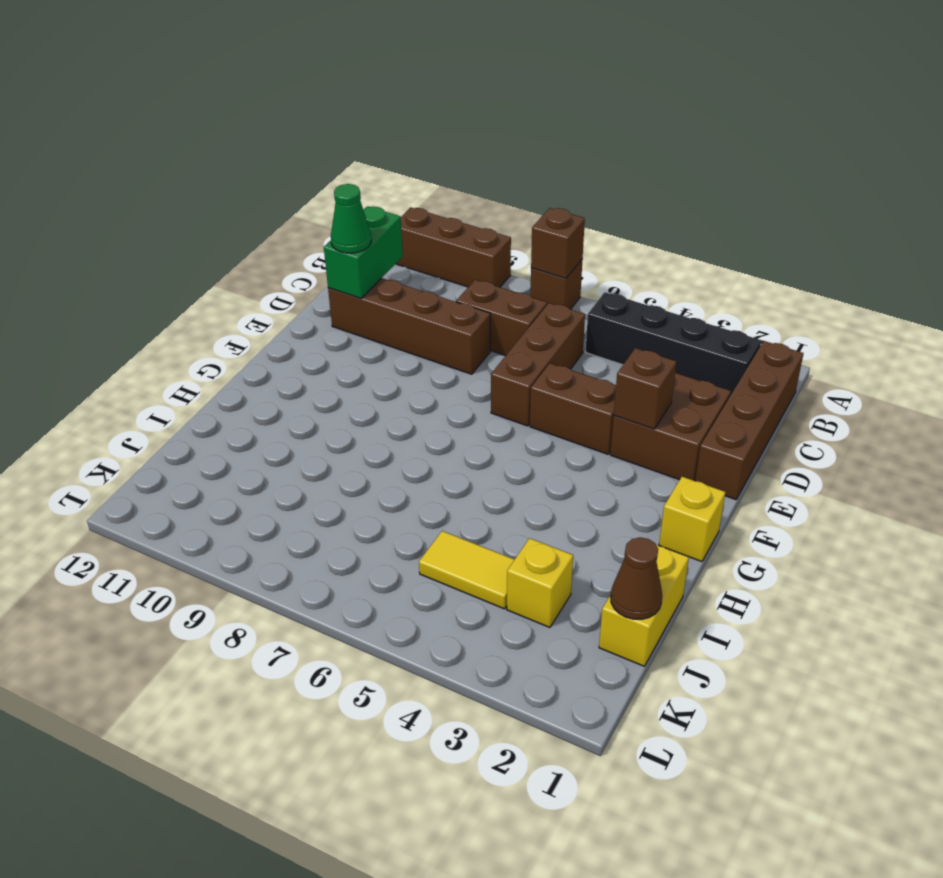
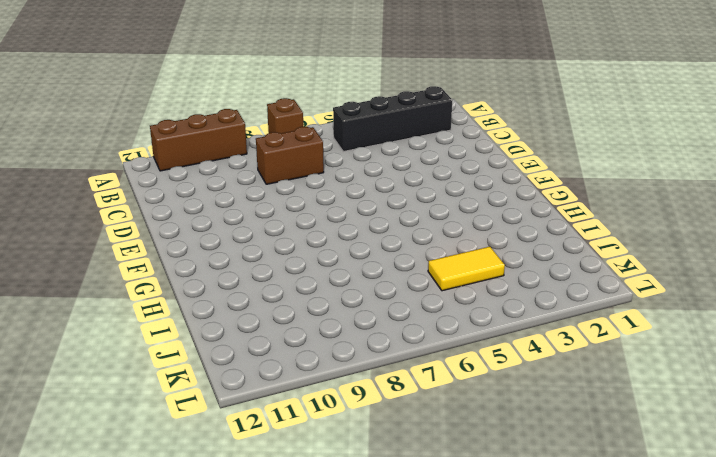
none -> brown brick B1:E1 level 1
none -> brown brick C6:E6 level 1
none -> brown brick D2:E3 level 1

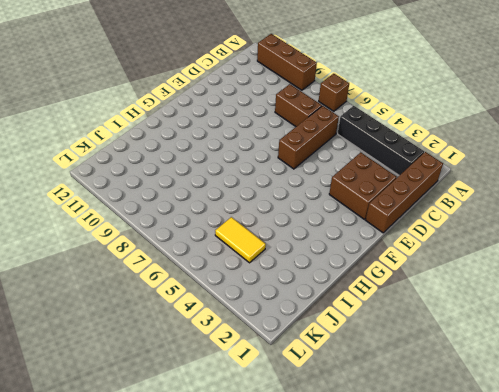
none -> brown brick D8:D11 level 1
none -> brown brick E4:E5 level 1
none -> yellow brick G1 level 1

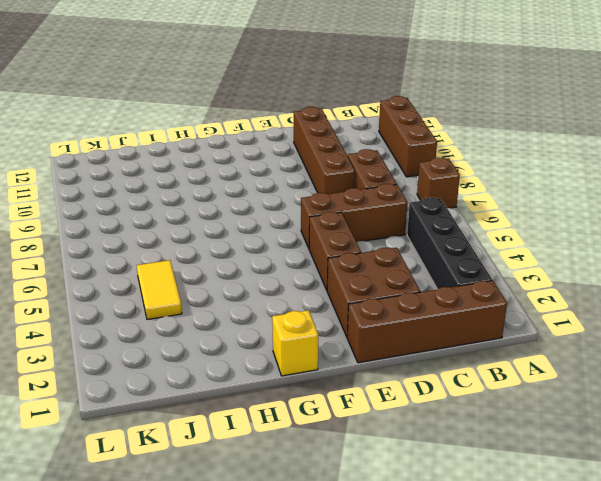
none -> yellow brick I1:J1 level 1
none -> yellow brick J3 level 1
none -> brown brick A7 level 2

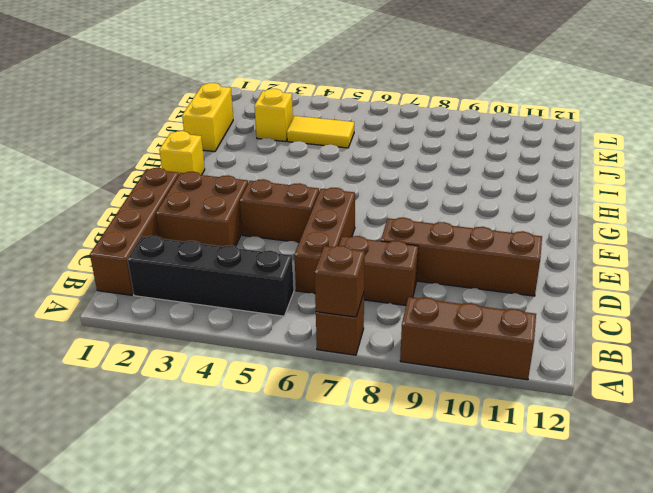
none -> green brick C11:D11 level 2
none -> brown brick E3 level 2
none -> brown cone J1 level 2

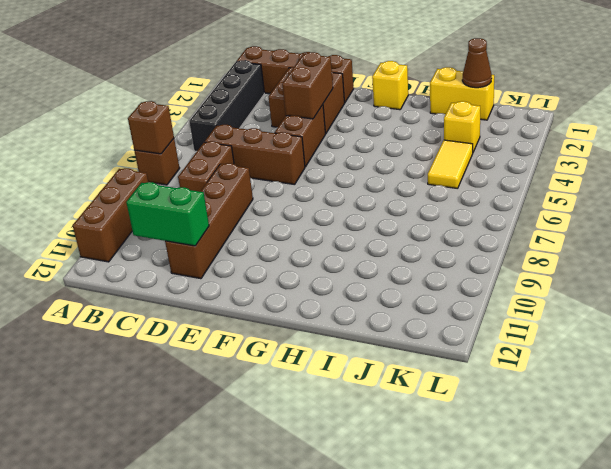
brown brick E3:E4 level 2 -> brown brick E3 level 2
none -> green cone D11 level 3

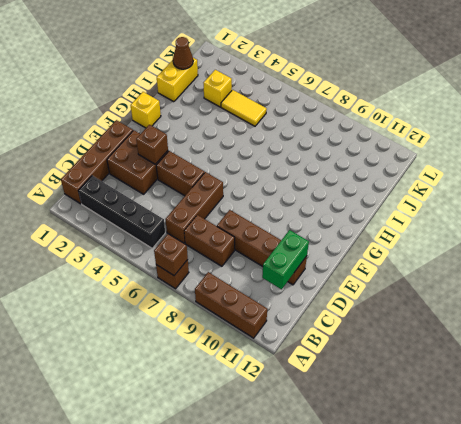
none -> green cone D11 level 3

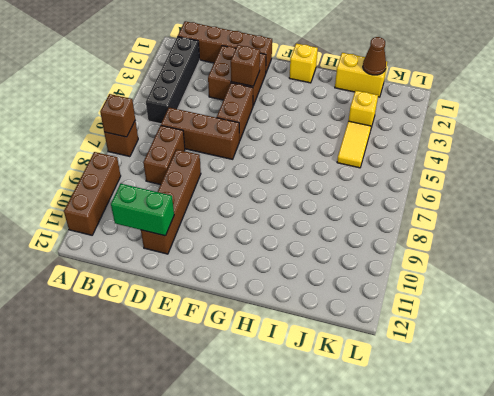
none -> green cone D11 level 3

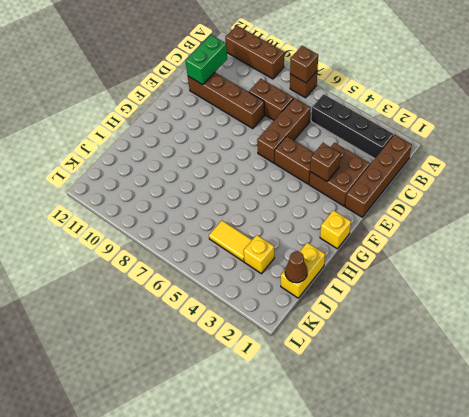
none -> green cone D11 level 3

